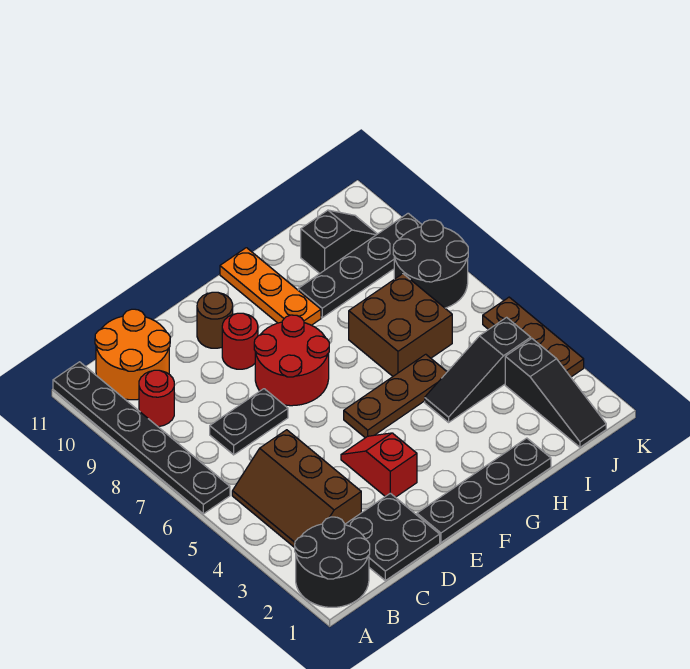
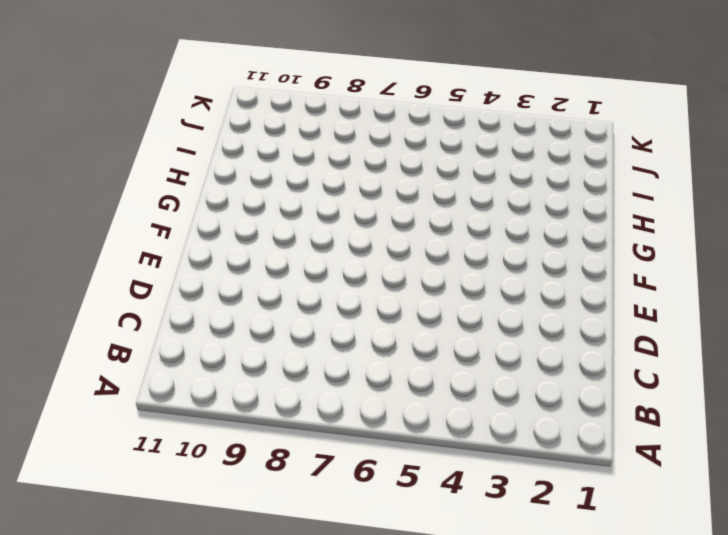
none -> black round brick A1:B2 level 1
none -> black plate A6:A11 level 1
none -> brown slope B3:C5 level 1 top C

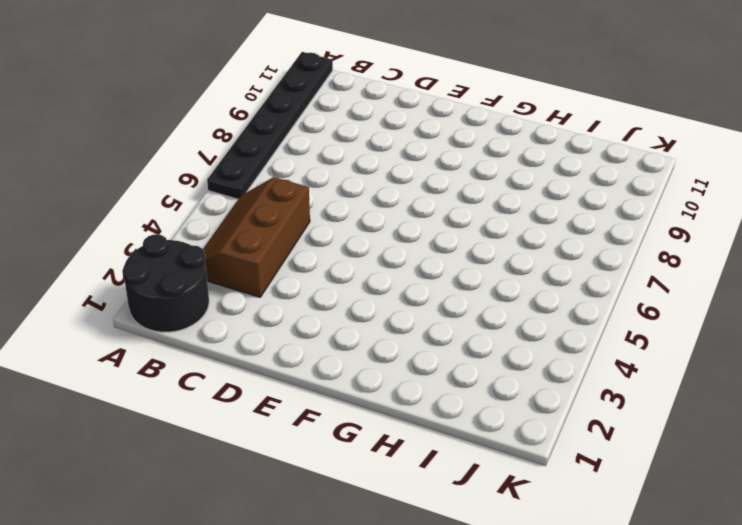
none -> red round brick B9 level 1
none -> orange round brick B10:C11 level 1
none -> black plate C1:D2 level 1

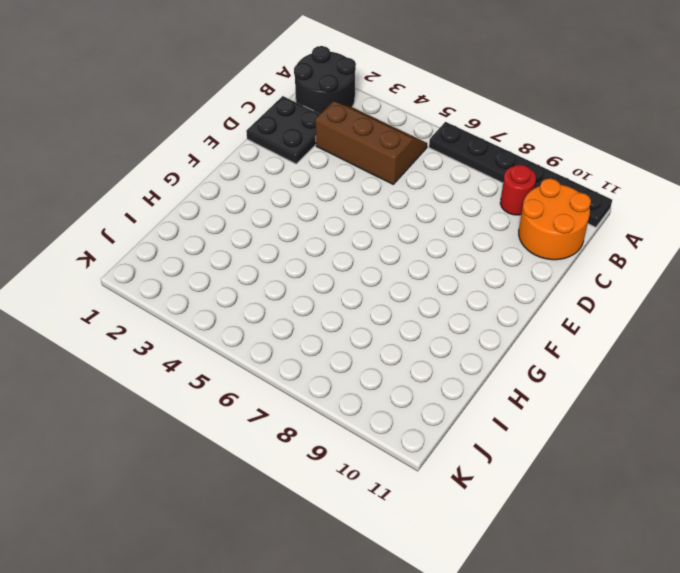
none -> black plate C7:D7 level 1
none -> black plate E1:H1 level 1
none -> red slope E3:E4 level 1 top 3

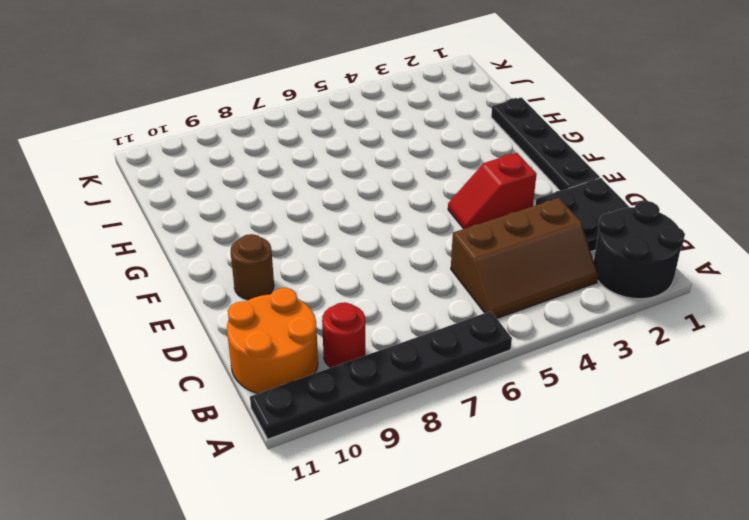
none -> black plate C7:D7 level 1
none -> red round brick E7:F8 level 1
none -> red round brick E9 level 1

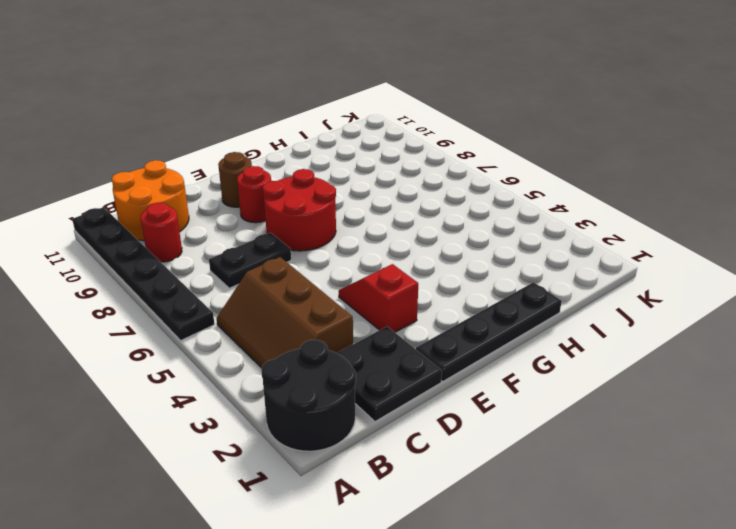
none -> brown plate F5:H5 level 1
none -> orange plate G9:G11 level 1
none -> black slope H4:J4 level 1 top J

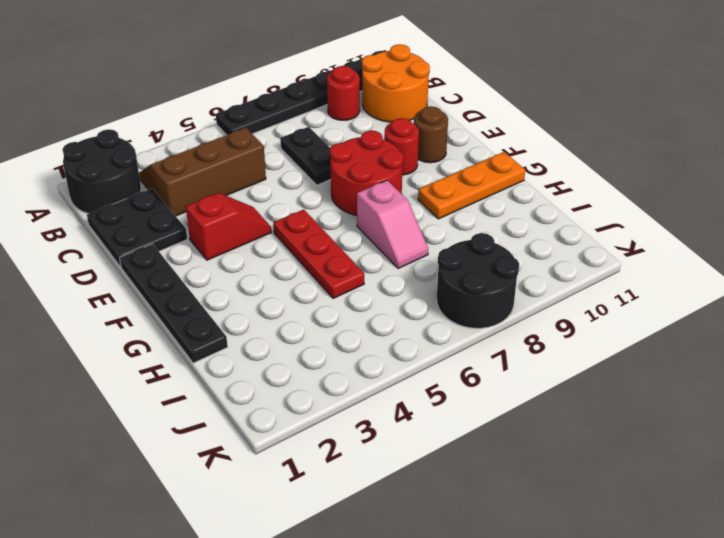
red plate F5:H5 level 1 -> brown plate F5:H5 level 1
pink slope G7:H7 level 1 top G -> brown brick H6:I7 level 1
none -> black slope H4:J4 level 1 top J
none -> black plate H9:K9 level 1
none -> black slope I10:J10 level 1 top I

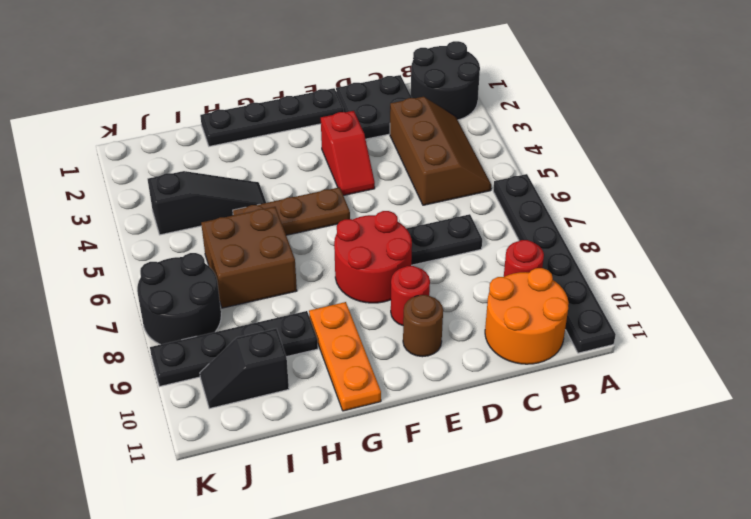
none -> black slope J1:J3 level 1 top 3
none -> brown plate K3:K5 level 1

